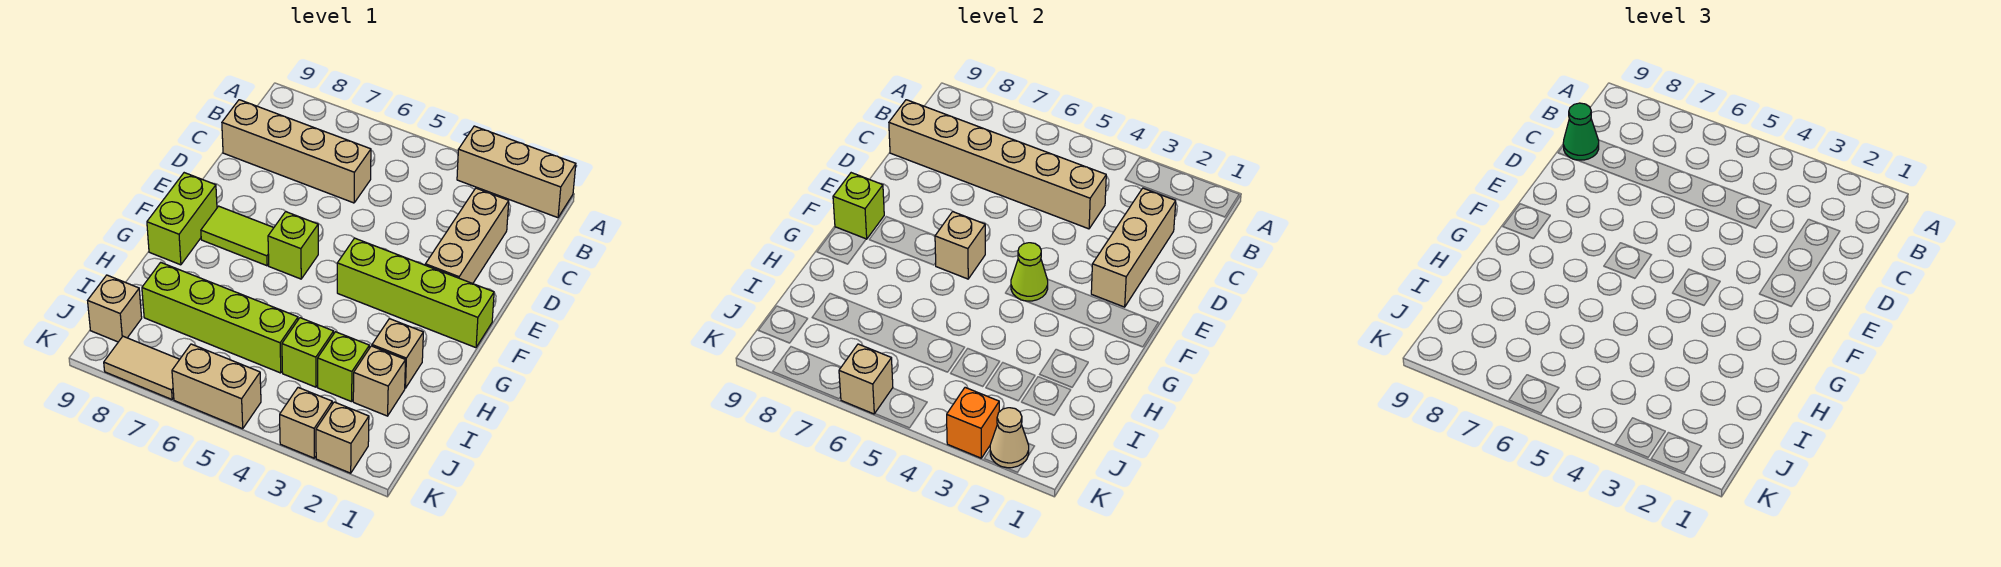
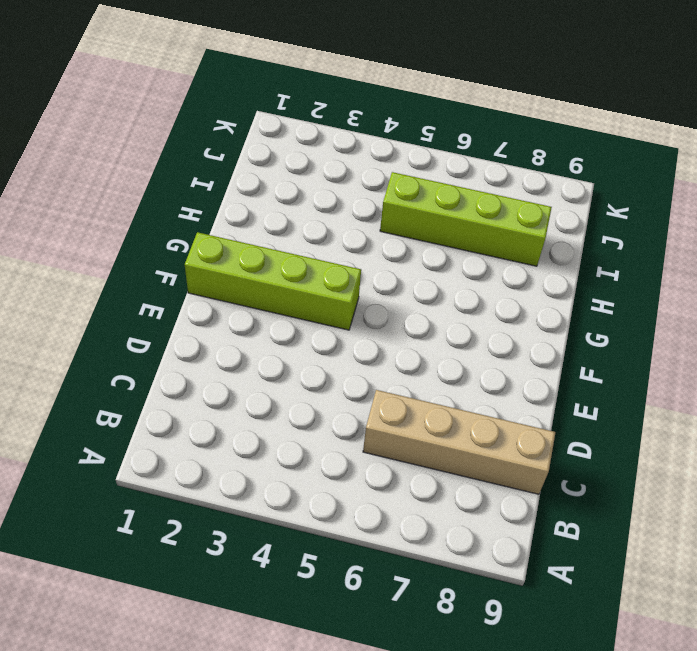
none -> tan brick A1:A3 level 1
none -> tan brick C2:E2 level 1
none -> lime brick F6 level 1

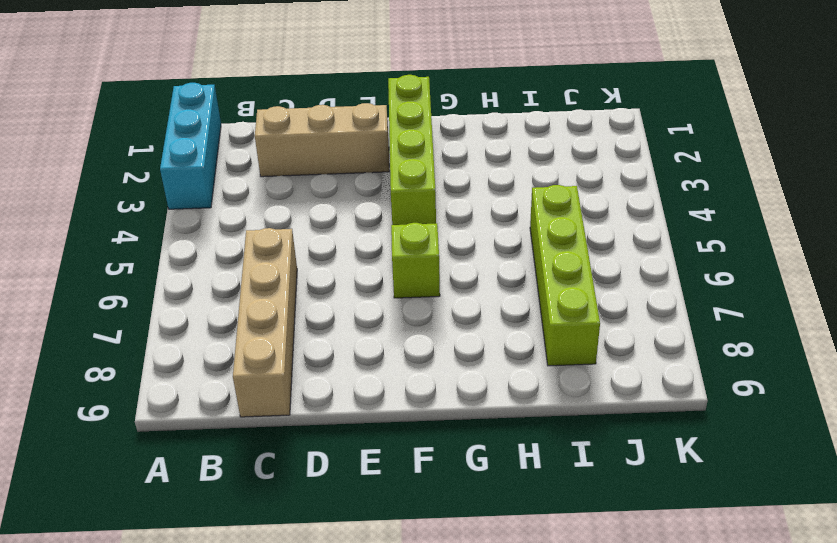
cyan brick A1:A3 level 1 -> tan brick A1:A3 level 1
none -> lime tile F7:F8 level 1
none -> lime brick F9:G9 level 1
none -> tan brick H2 level 1

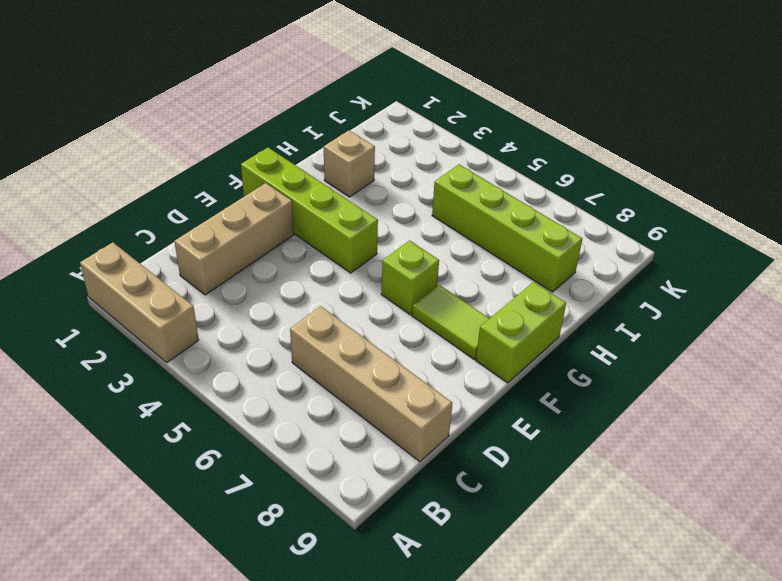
none -> tan brick I2 level 1
none -> lime brick I3 level 1
none -> lime brick I4 level 1

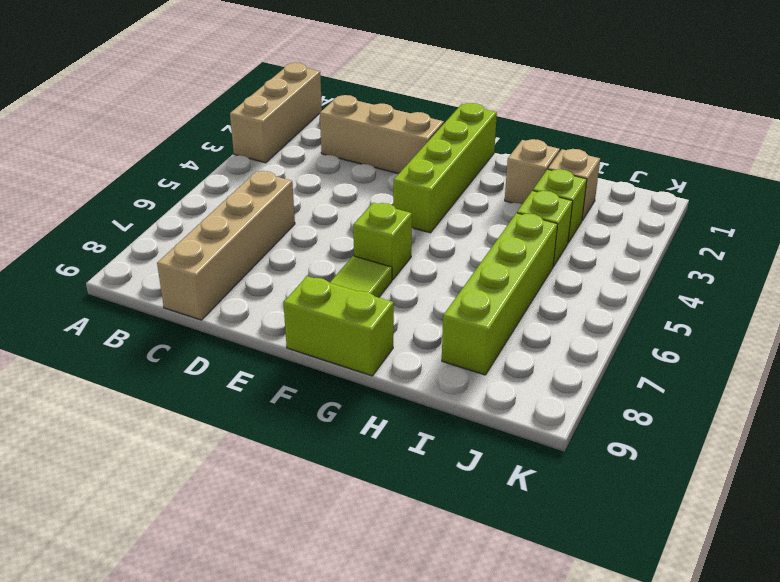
none -> tan brick J9 level 1
none -> tan brick K2 level 1
none -> tan brick K3 level 1

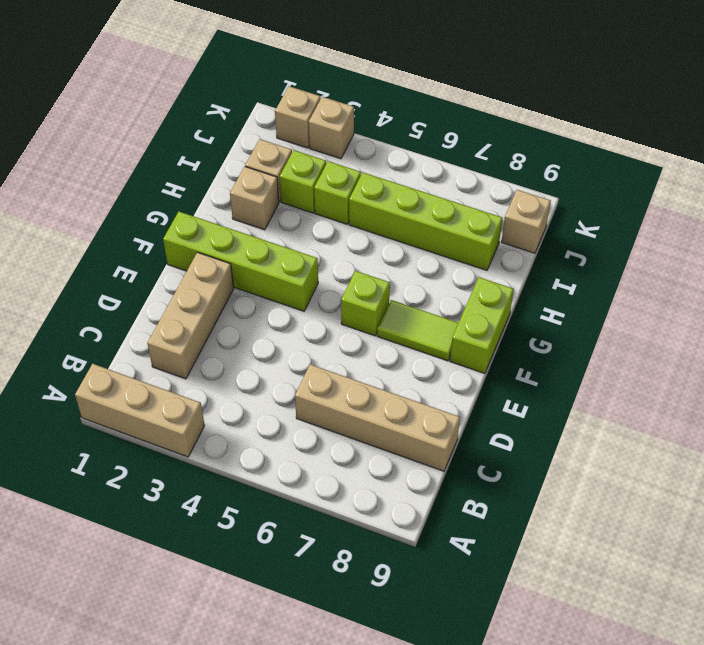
none -> tan brick K5:K6 level 1
none -> tan tile K7:K8 level 1
none -> tan brick C2:E2 level 2

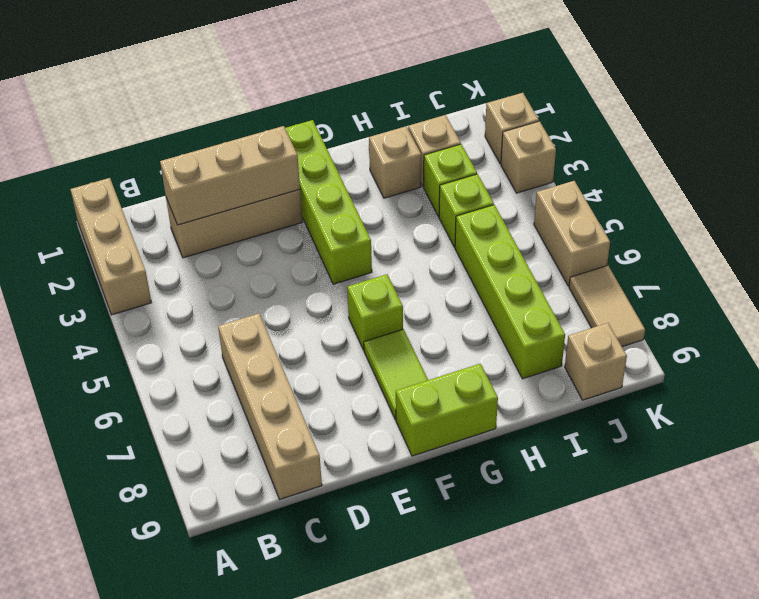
none -> tan brick C4:C9 level 2
none -> lime cone F4 level 2
none -> tan brick F6 level 2

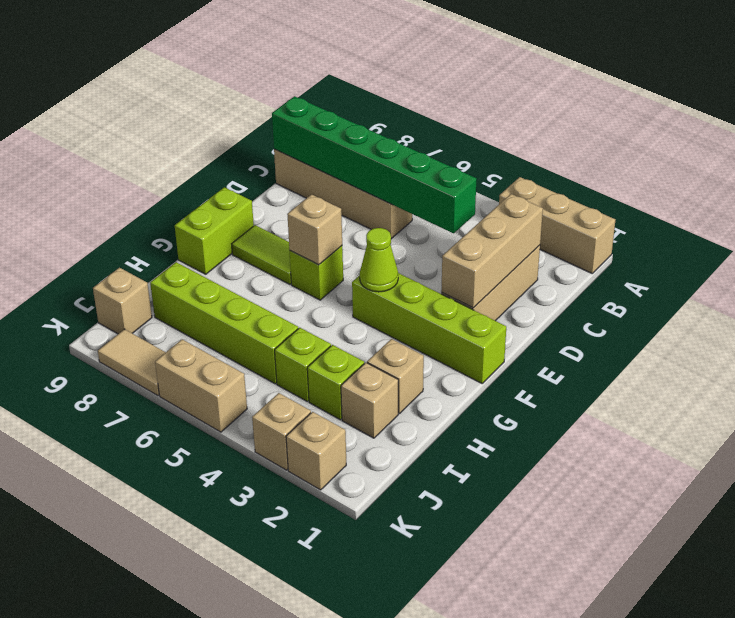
green brick C4:C9 level 2 -> tan brick C4:C9 level 2
none -> lime brick F9 level 2
none -> tan cone K2 level 2
none -> orange brick K3 level 2

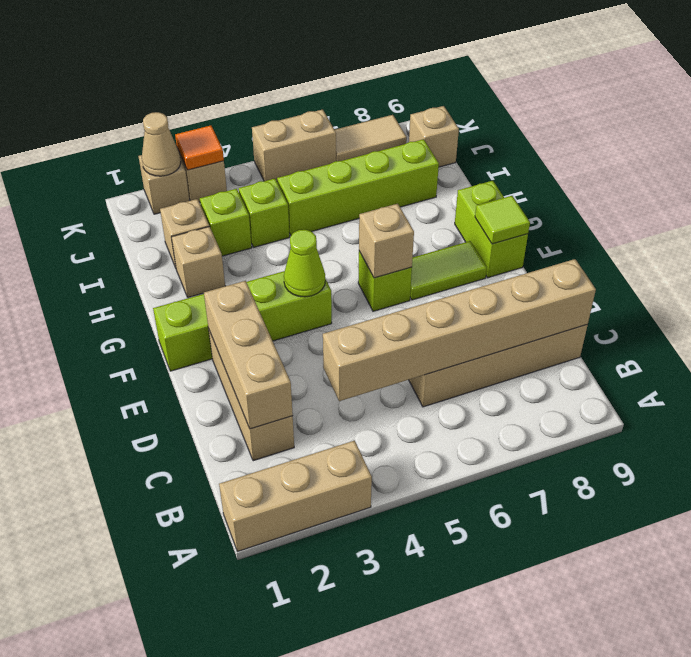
lime tile F9 level 2 -> lime brick F9 level 2
orange tile K3 level 2 -> orange brick K3 level 2
none -> tan brick K6 level 2
none -> green cone C9 level 3

